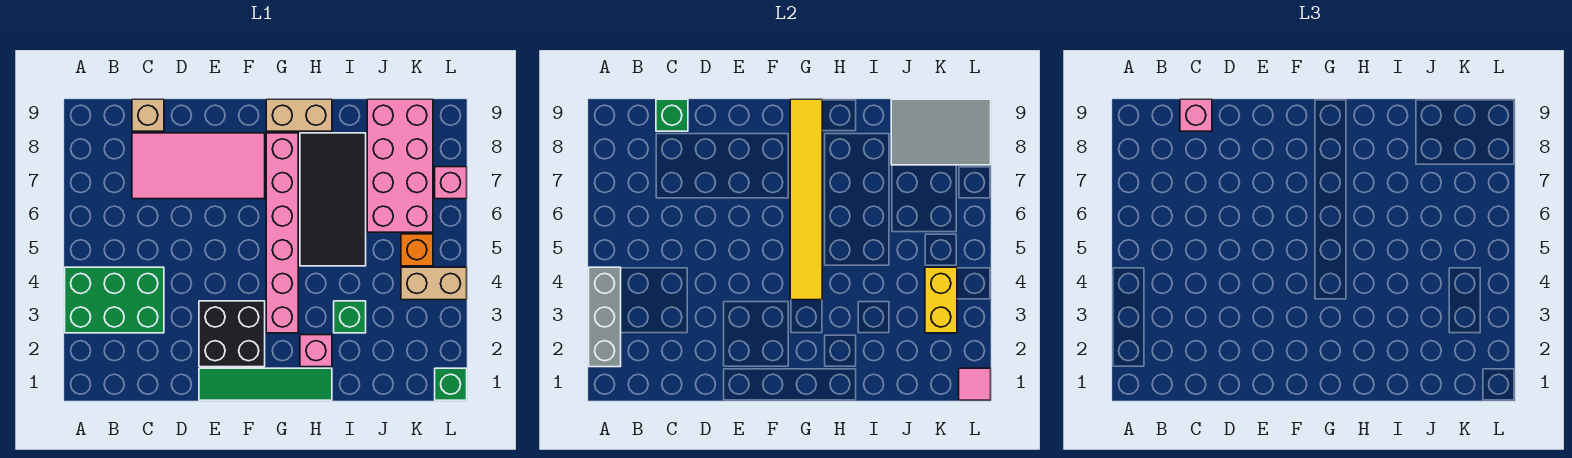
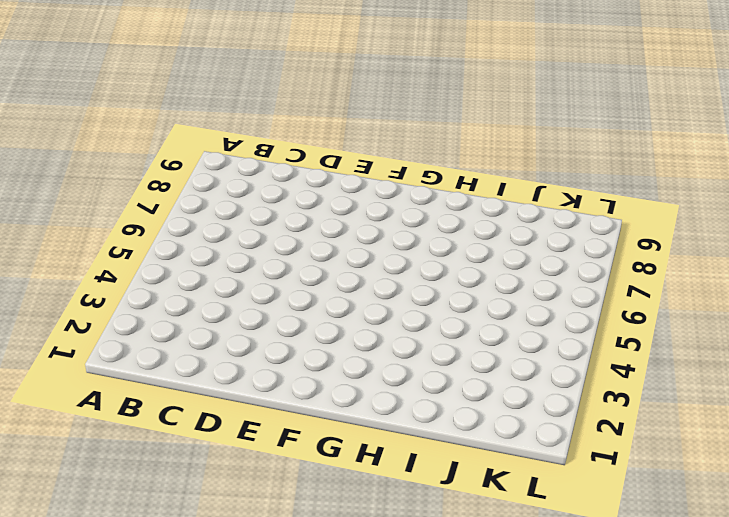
none -> green brick A3:C4 level 1
none -> pink tile C7:F8 level 1
none -> tan brick C9 level 1

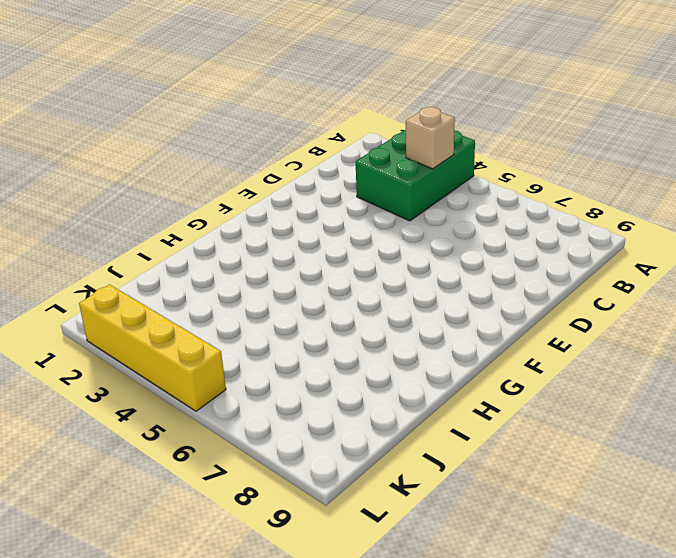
tan brick B4 level 2 -> tan brick C9 level 1
yellow brick L2:L5 level 1 -> tan brick K4:L4 level 1
none -> pink tile C7:F8 level 1
none -> green tile E1:H1 level 1
none -> black brick E2:F3 level 1

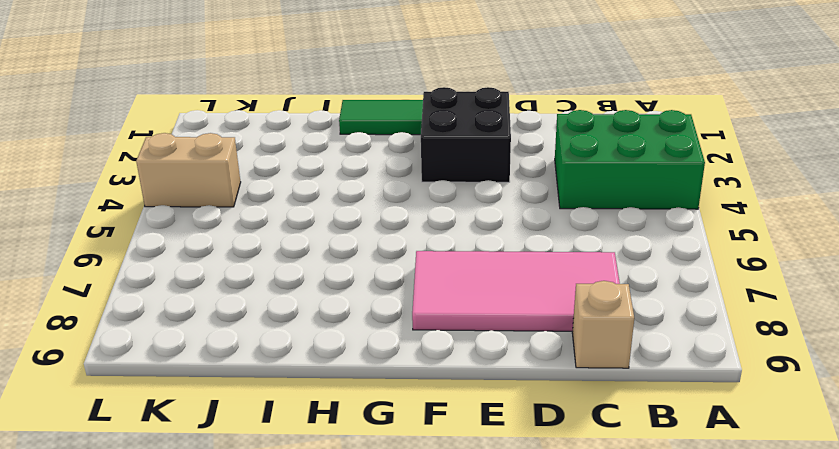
none -> pink brick G3:G8 level 1
none -> tan brick G9:H9 level 1
none -> pink brick H2 level 1

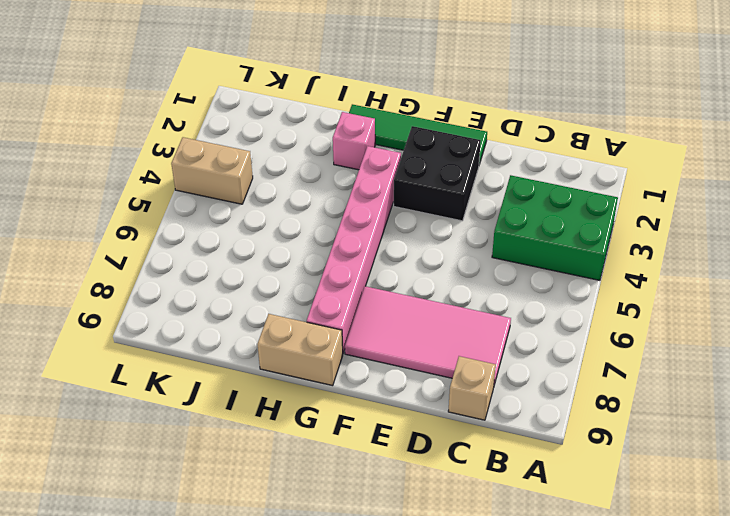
none -> black tile H5:I8 level 1
none -> green brick I3 level 1
none -> pink brick J6:K9 level 1

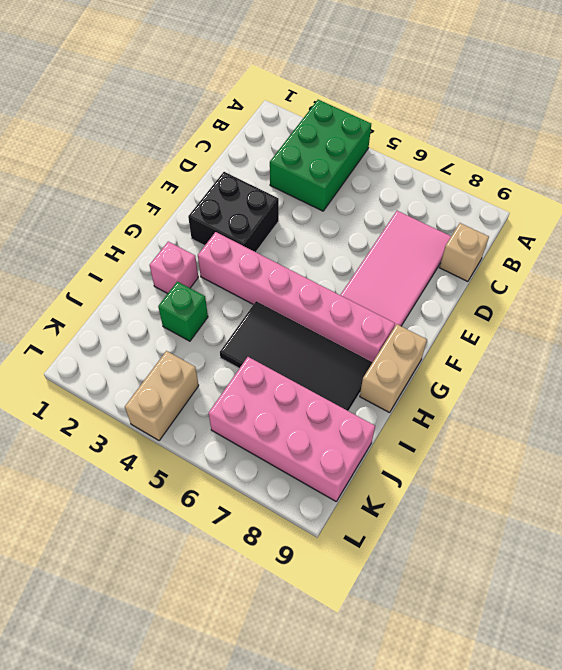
none -> green tile E1:H1 level 1
none -> orange brick K5 level 1
none -> green brick L1 level 1

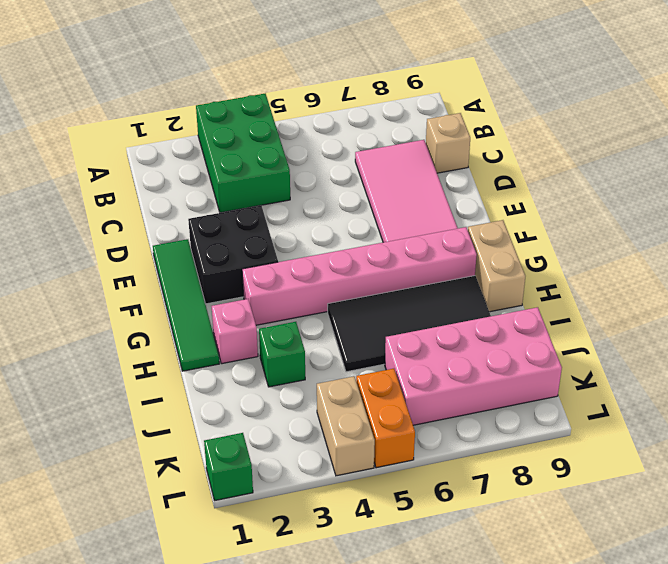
orange brick K5:L5 level 1 -> orange brick K5 level 1
none -> pink brick L7 level 1
none -> grey brick A2:A4 level 2
none -> green brick C9 level 2

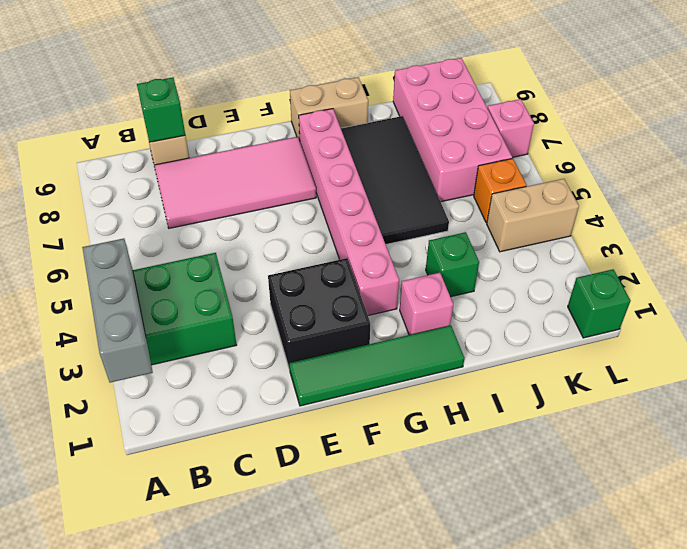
none -> yellow tile G4:G9 level 2
none -> grey tile J8:L9 level 2
none -> yellow brick K3:K4 level 2

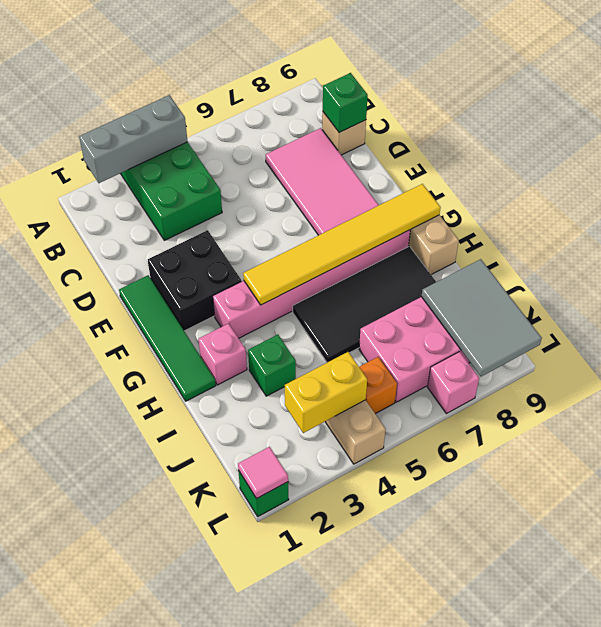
none -> pink brick C9 level 3

